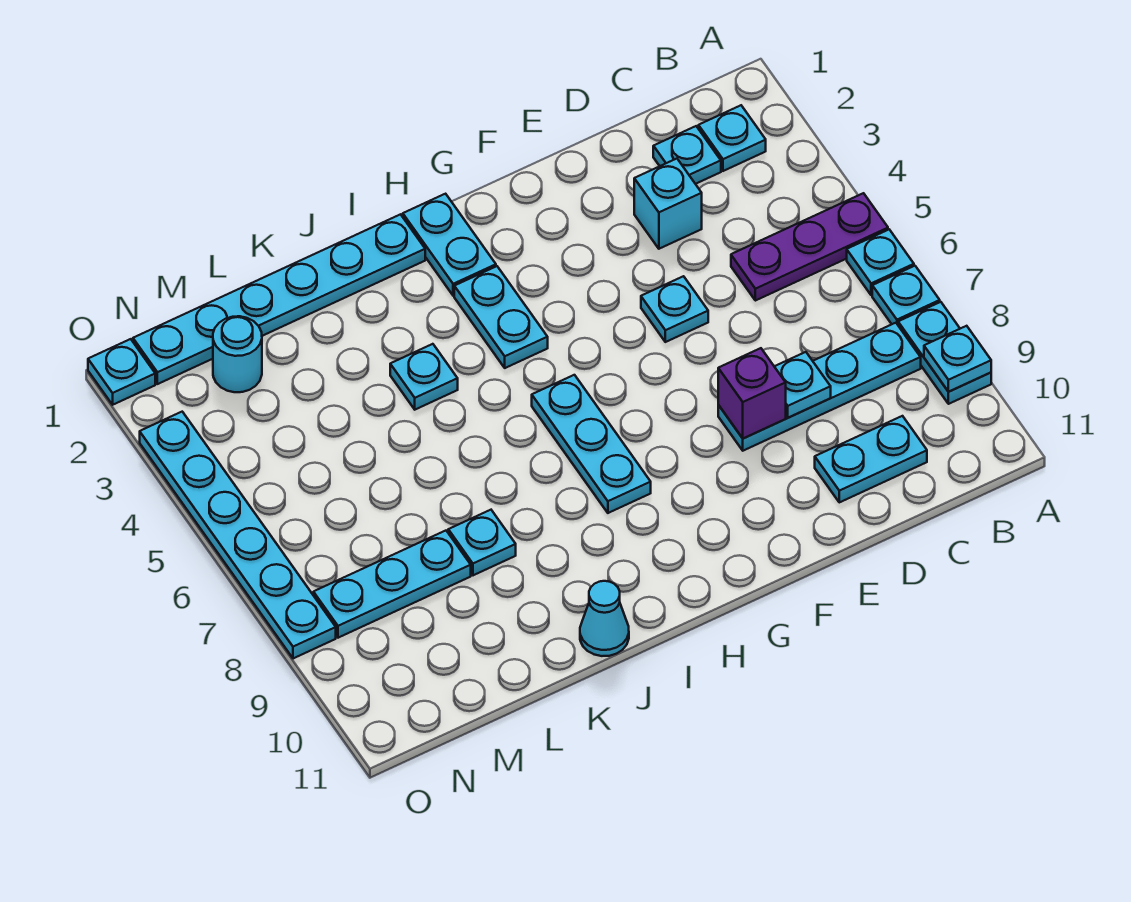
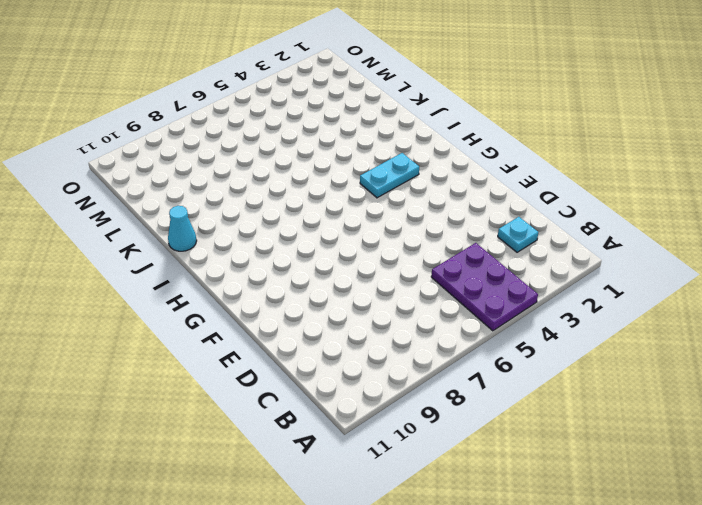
purple plate A4:C5 level 1 -> purple plate A5:C5 level 1
none -> cyan plate A6 level 1
none -> cyan plate A7 level 1
none -> cyan plate A8:A9 level 1

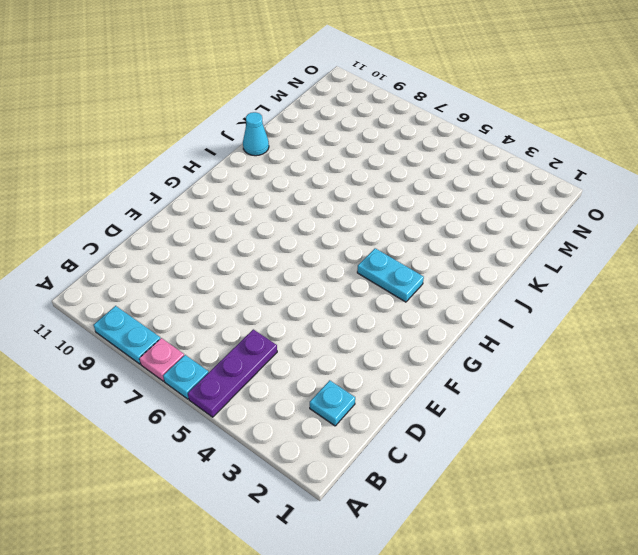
pink plate A7 level 1 -> cyan plate A7 level 1
none -> cyan plate B2 level 1
none -> cyan plate B8:E8 level 1
none -> cyan plate C10:D10 level 1

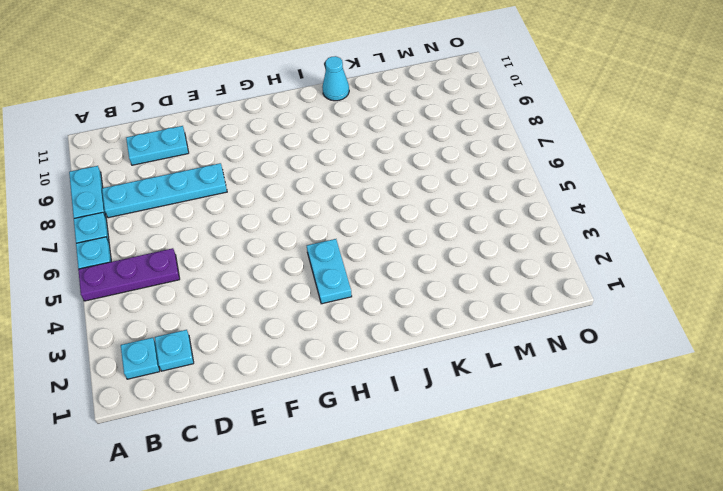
none -> cyan brick D3 level 1
none -> cyan plate E5 level 1
none -> cyan plate H1:H2 level 1

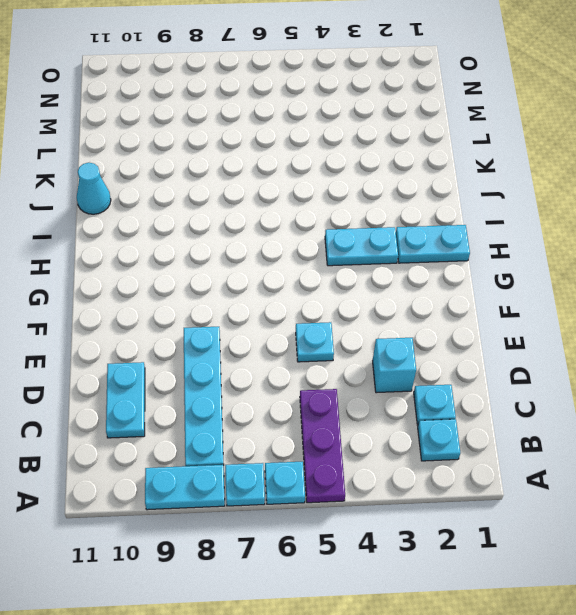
none -> cyan plate H6:H8 level 1
none -> cyan plate I1:N1 level 1
none -> cyan plate J4 level 1

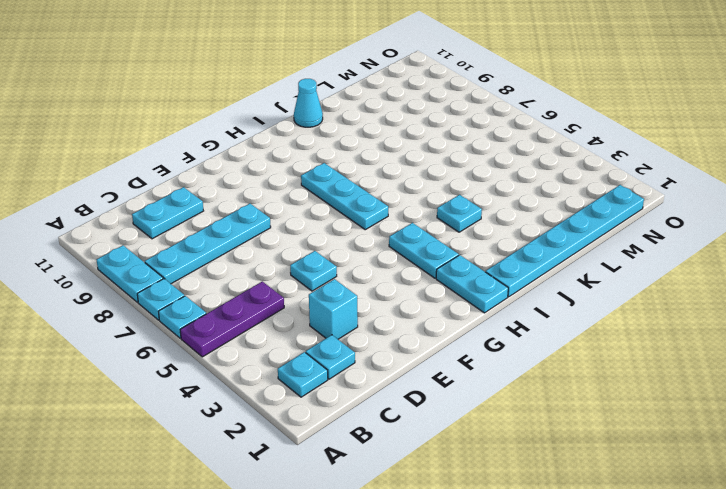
none -> cyan plate K8 level 1
none -> cyan plate L8:N8 level 1
none -> cyan round brick M2 level 1

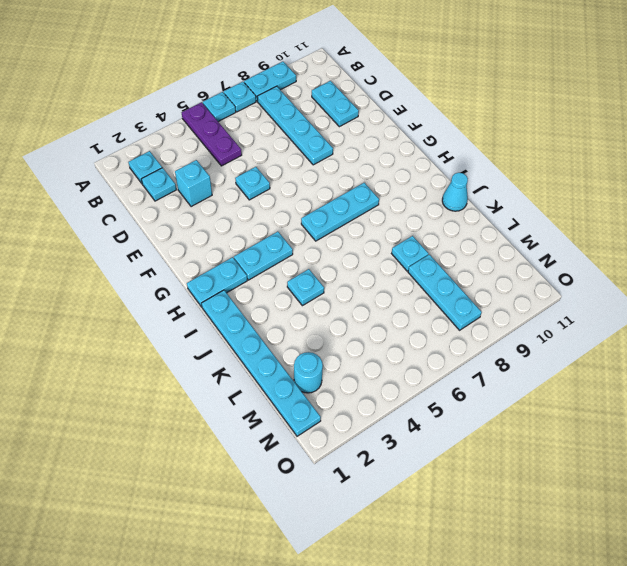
none -> cyan plate O1 level 1
none -> cyan plate O3:O8 level 1
none -> cyan plate A9 level 2

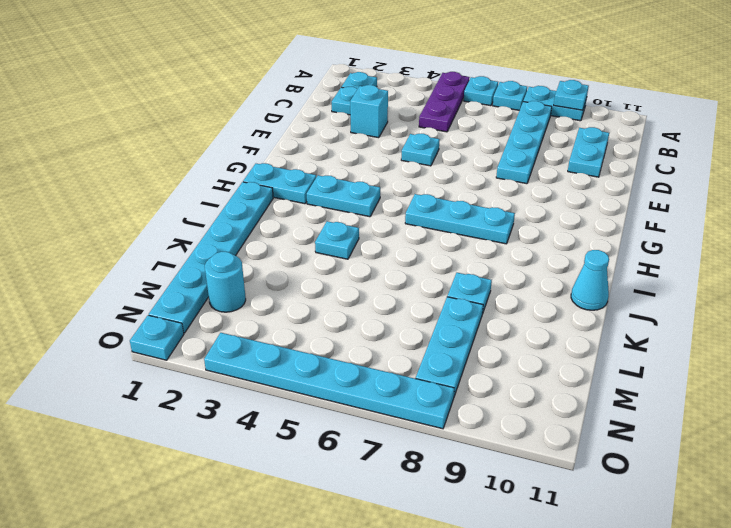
none -> cyan plate D8 level 2
none -> purple brick E8 level 2

